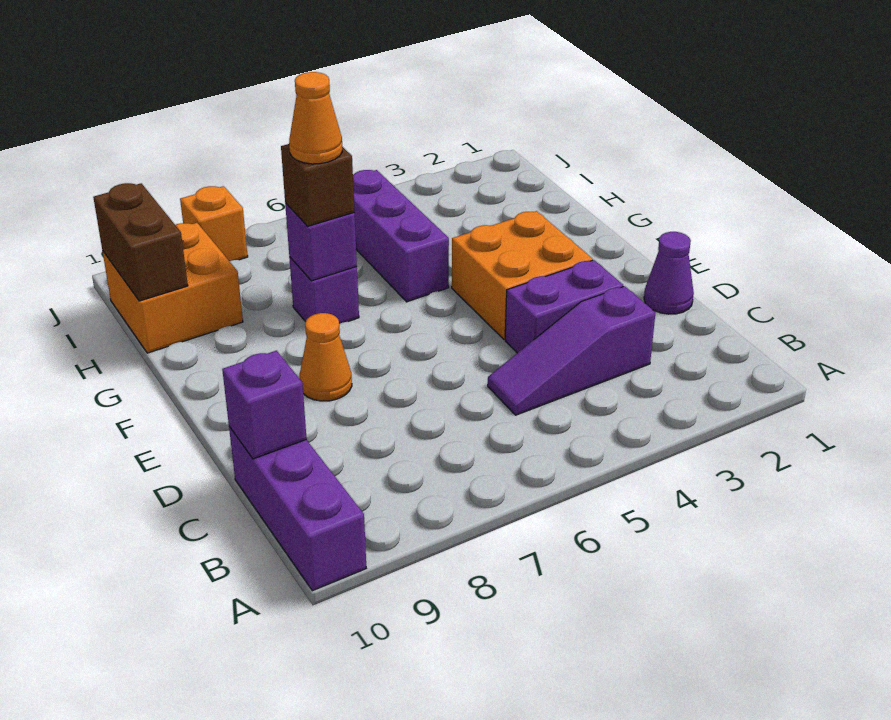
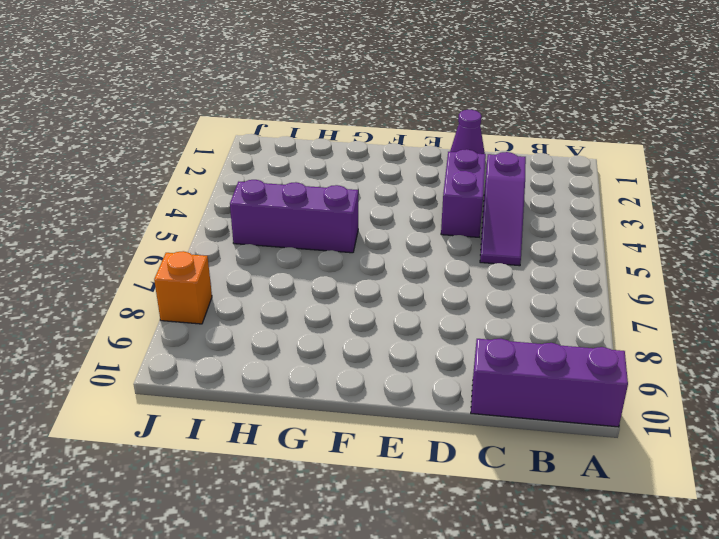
none -> orange brick E3:F4 level 1
none -> orange cone E8 level 1
none -> purple brick G7 level 1

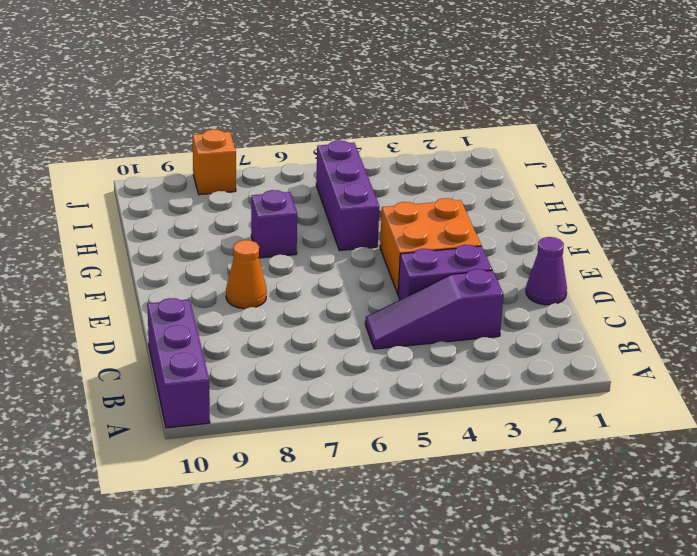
none -> orange brick H9:I10 level 1
none -> purple brick C10 level 2
none -> purple brick G7 level 2

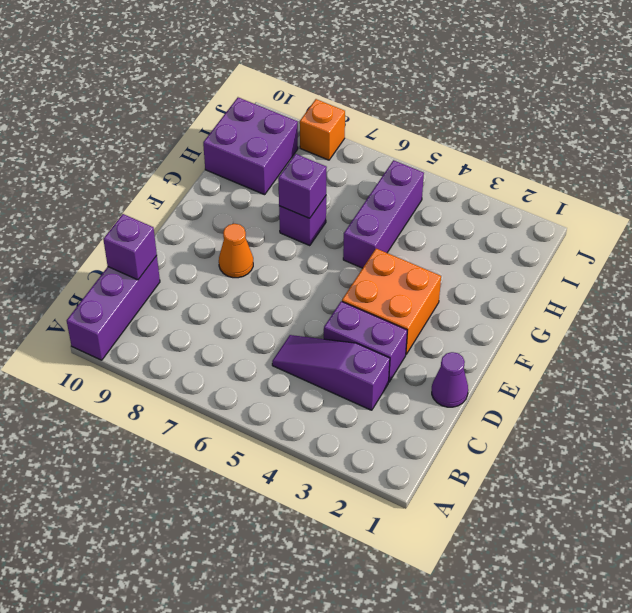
purple brick H9:I10 level 1 -> orange brick H9:I10 level 1
none -> brown brick H10:I10 level 2
none -> brown brick G7 level 3
none -> orange cone G7 level 4

